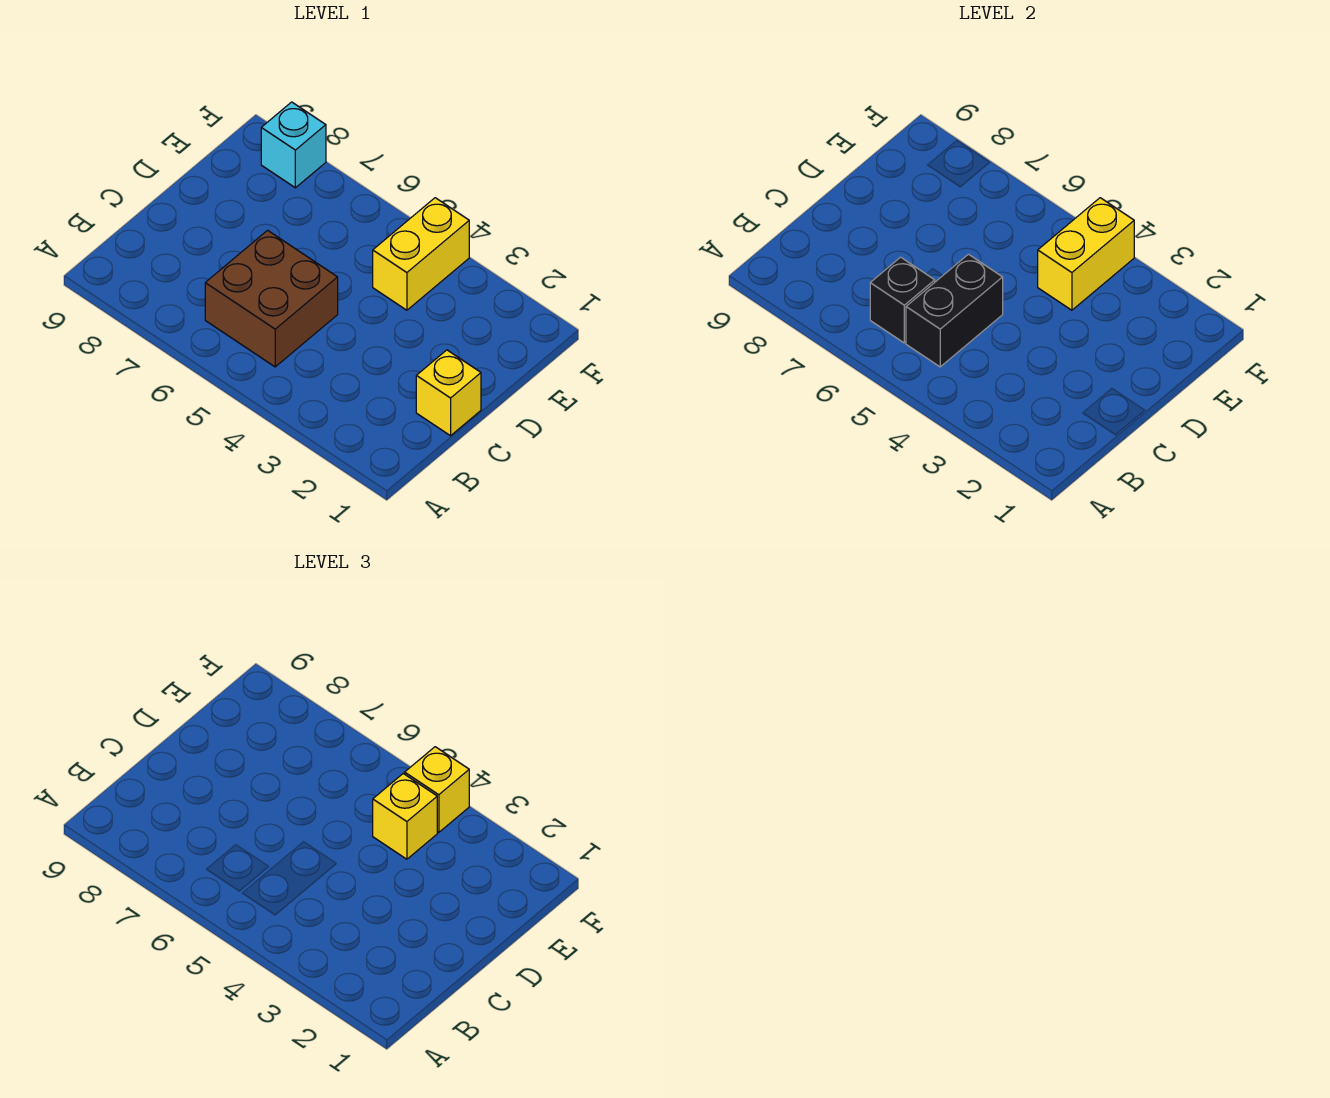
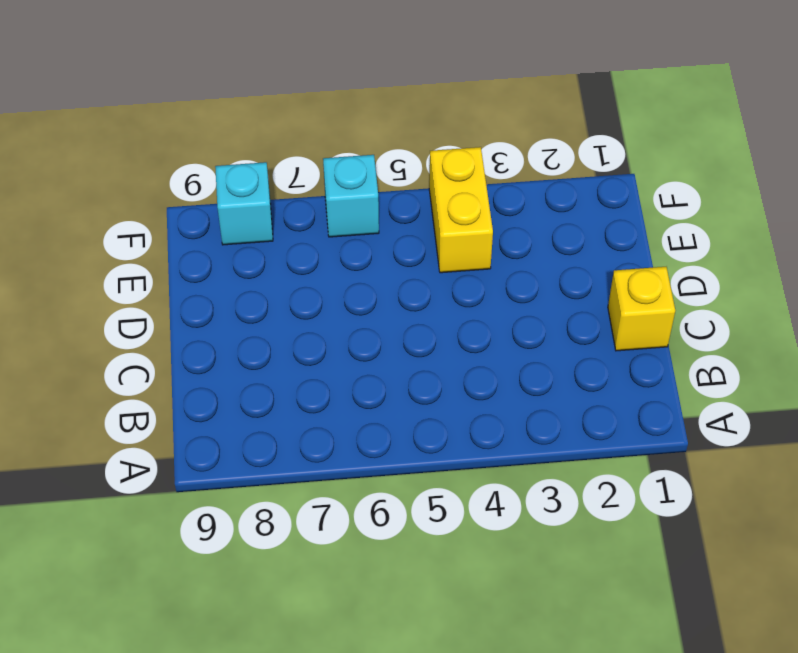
cyan brick F6 level 1 -> none
none -> brown brick B5:C6 level 1
none -> black brick B5:C5 level 2

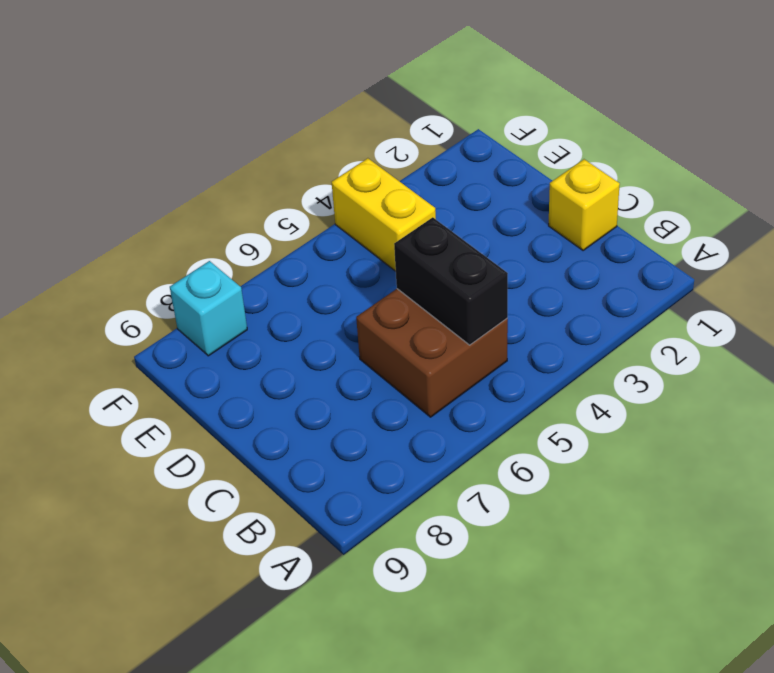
none -> black brick B6 level 2
none -> yellow brick E4:F4 level 2

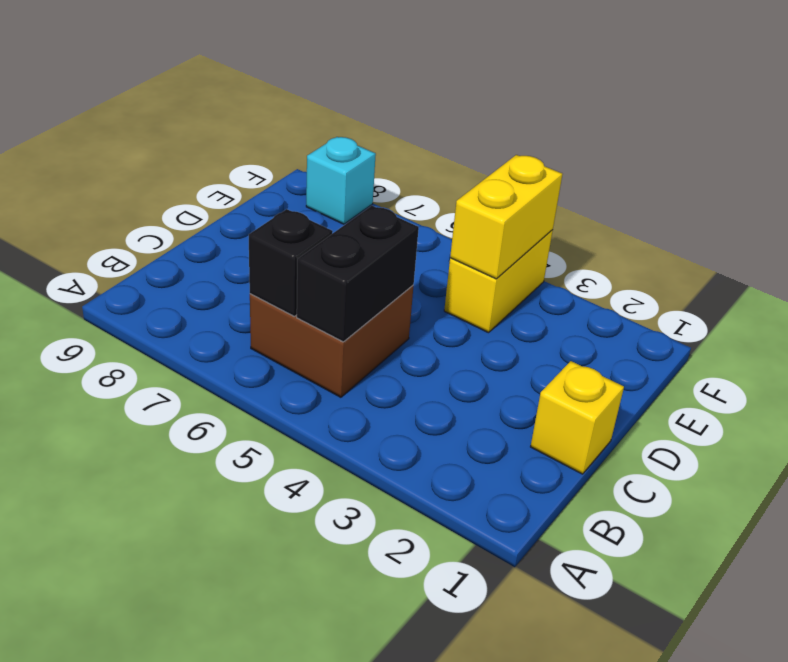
none -> yellow brick E4 level 3
none -> yellow brick F4 level 3

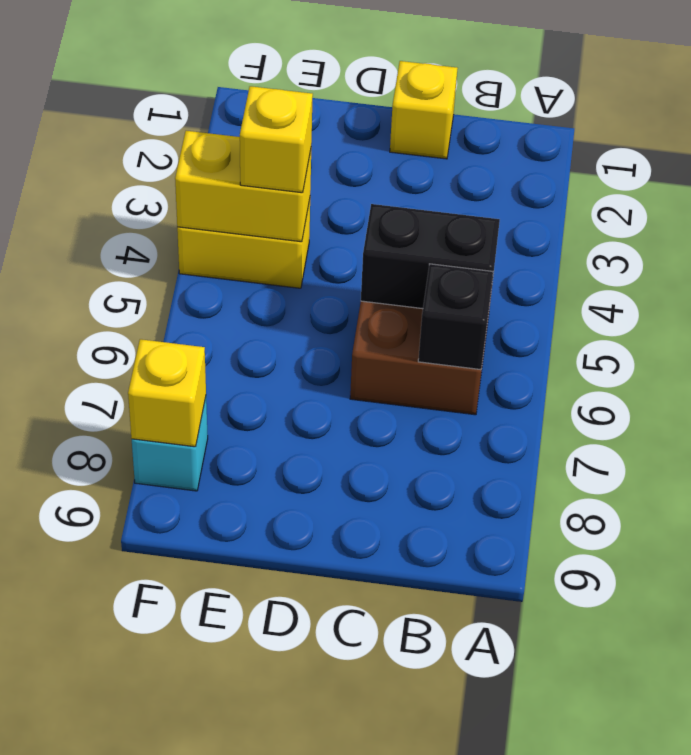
yellow brick F8 level 2 -> yellow brick F4 level 3

